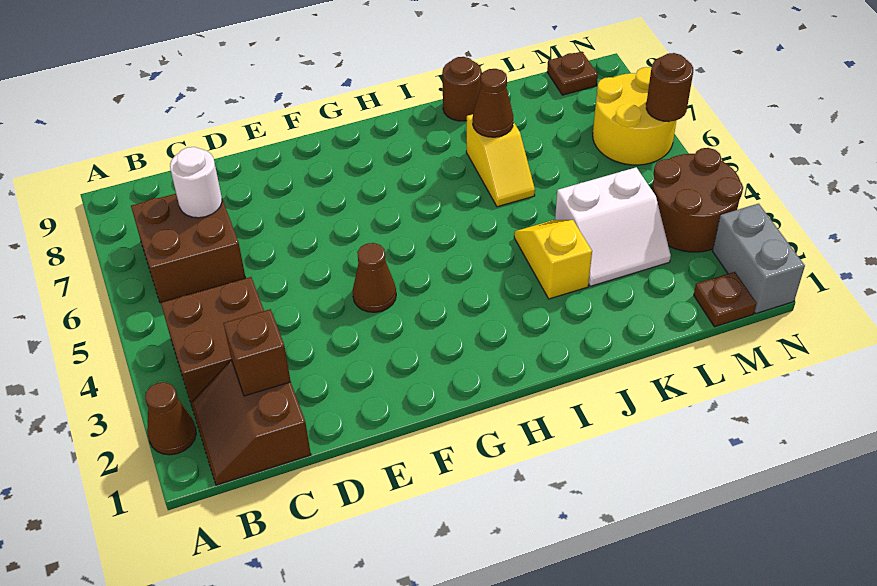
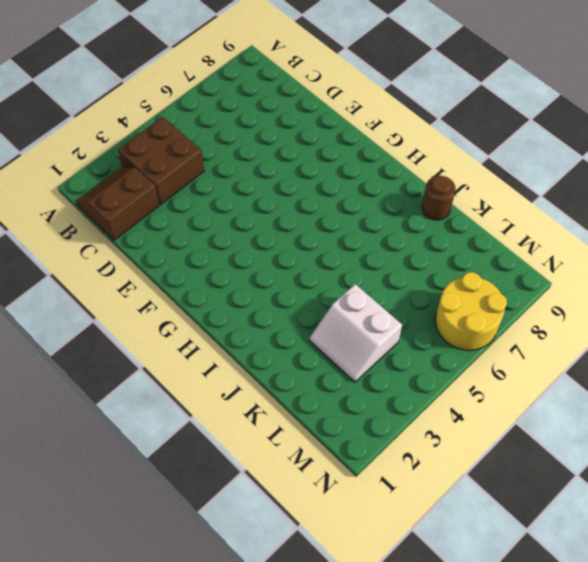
none -> brown cone A2 level 1
none -> brown brick B6:C7 level 1
none -> brown cone F4 level 1

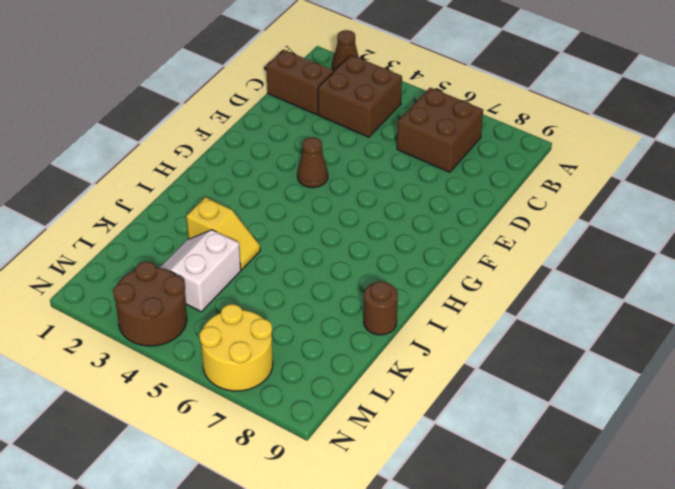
none -> yellow slope J6:J7 level 1 top 7
none -> brown plate M1 level 1
none -> brown plate M9 level 1

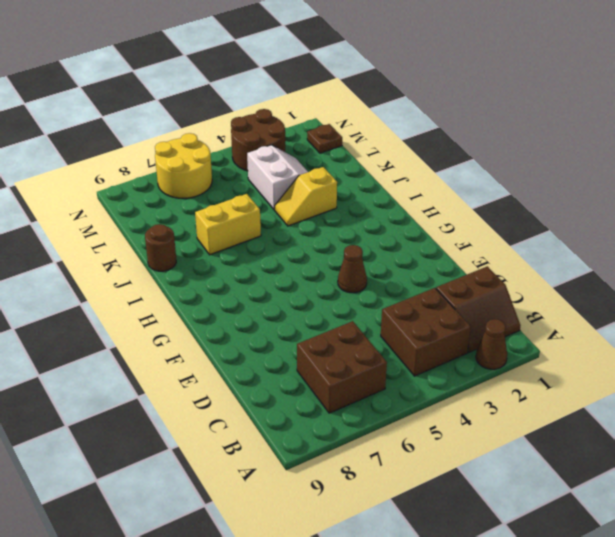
yellow brick J6:J7 level 1 -> yellow slope J6:J7 level 1 top 7
none -> brown plate M9 level 1
none -> grey brick N1:N2 level 1
none -> brown brick C2 level 2

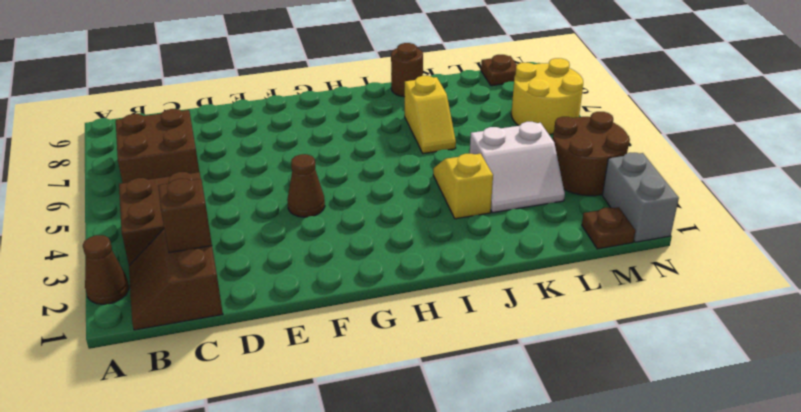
none -> white round brick C7 level 2
none -> brown cone J7 level 2
none -> brown round brick N6 level 2

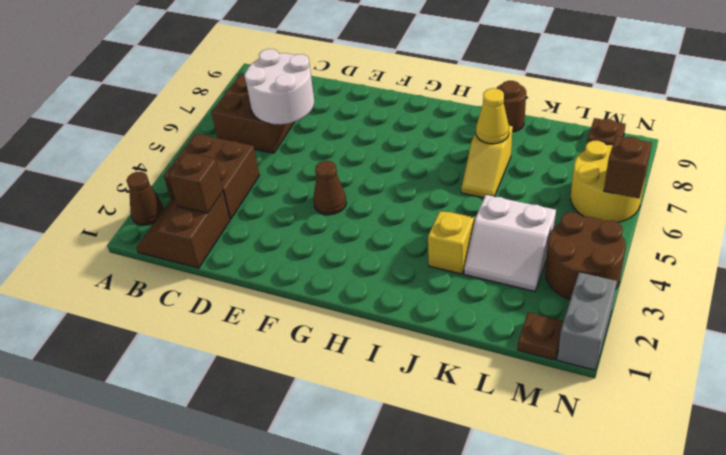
white round brick C6:D7 level 2 -> white round brick C7 level 2
yellow cone J7 level 2 -> brown cone J7 level 2
brown brick N6 level 2 -> brown round brick N6 level 2

